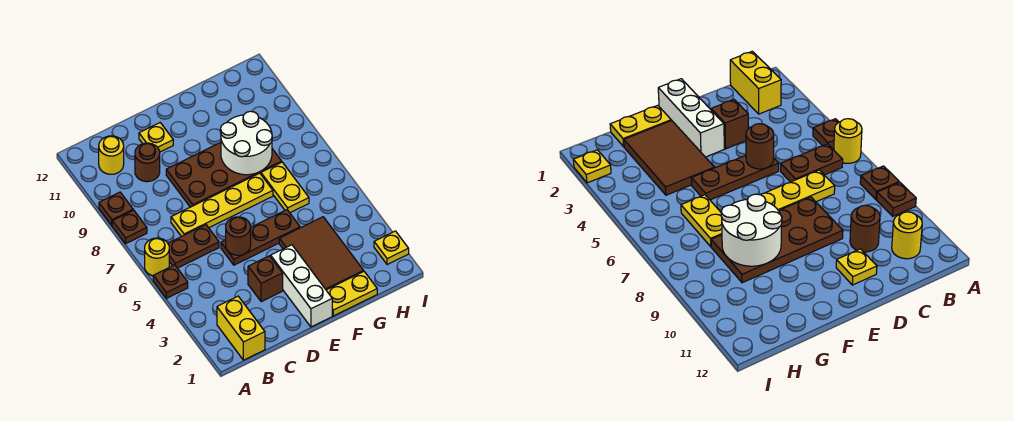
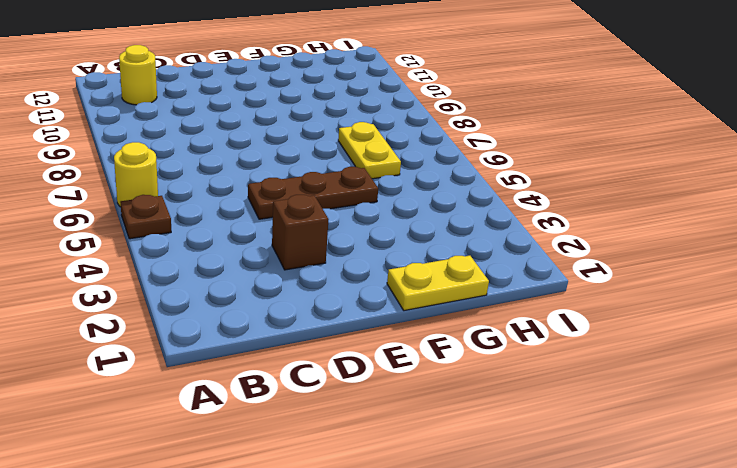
none -> brown plate A8 level 1
none -> brown plate A9 level 1
none -> yellow brick B1:B2 level 1

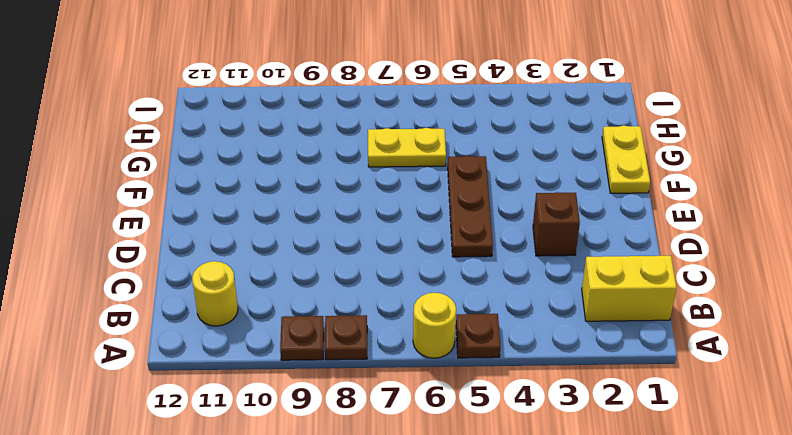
none -> brown plate B6:C6 level 1
none -> yellow plate C7:F7 level 1
none -> brown round brick C10 level 1

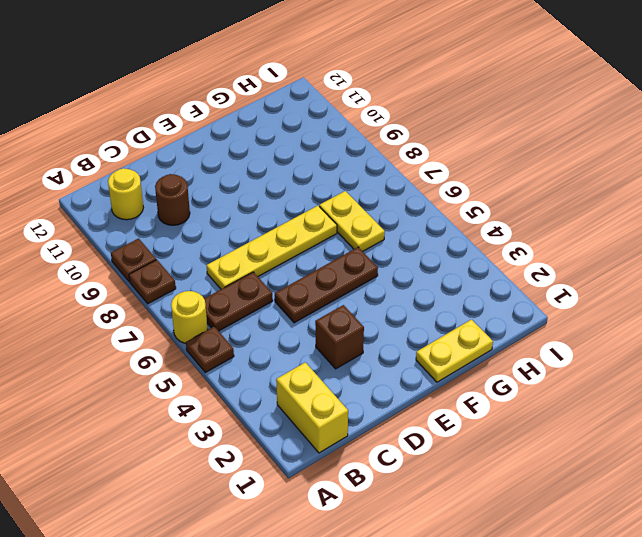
none -> brown plate D8:G9 level 1
none -> yellow plate D11 level 1
none -> white brick E1:E3 level 1

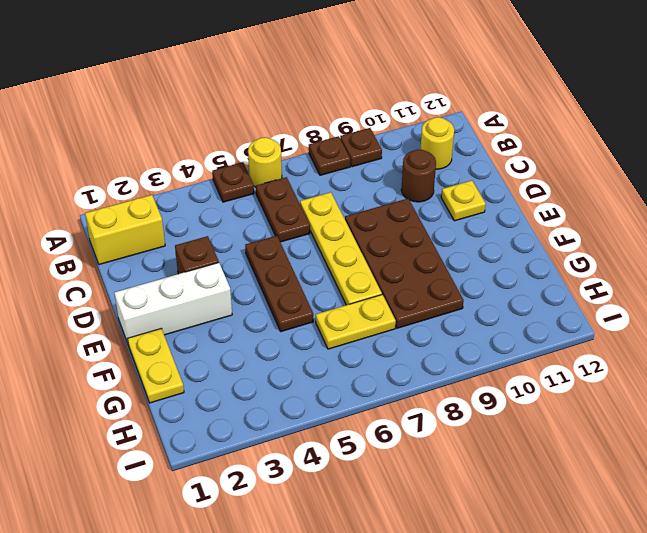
none -> brown tile F2:G4 level 1
none -> yellow plate I2 level 1
none -> brown round brick D5 level 2

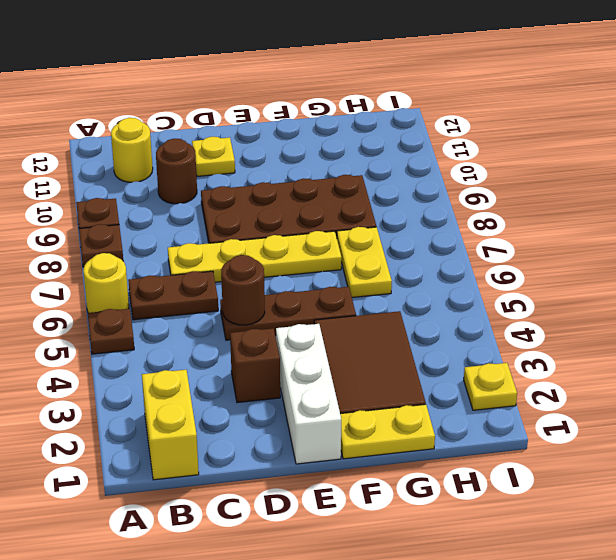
none -> white round brick F8:G9 level 2

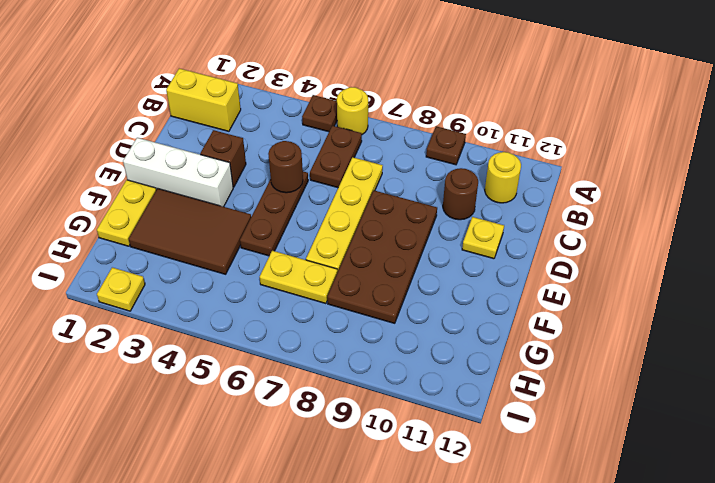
none -> brown plate A8 level 1
none -> white round brick F8:G9 level 2

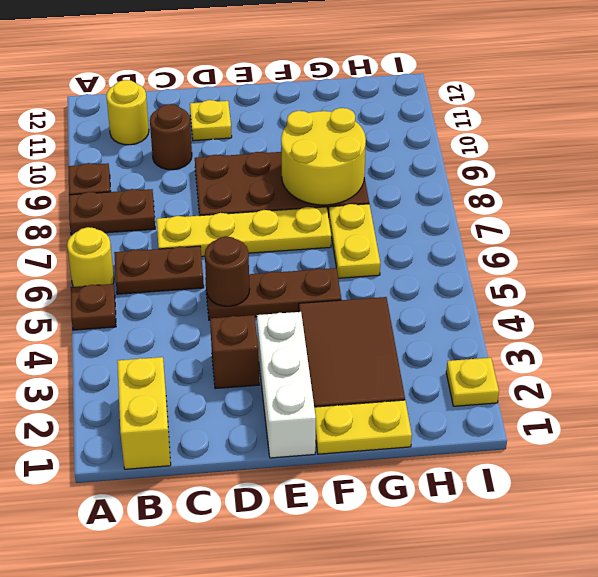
brown plate A8:B8 level 1 -> brown plate A8 level 1
yellow round brick F8:G9 level 2 -> white round brick F8:G9 level 2

